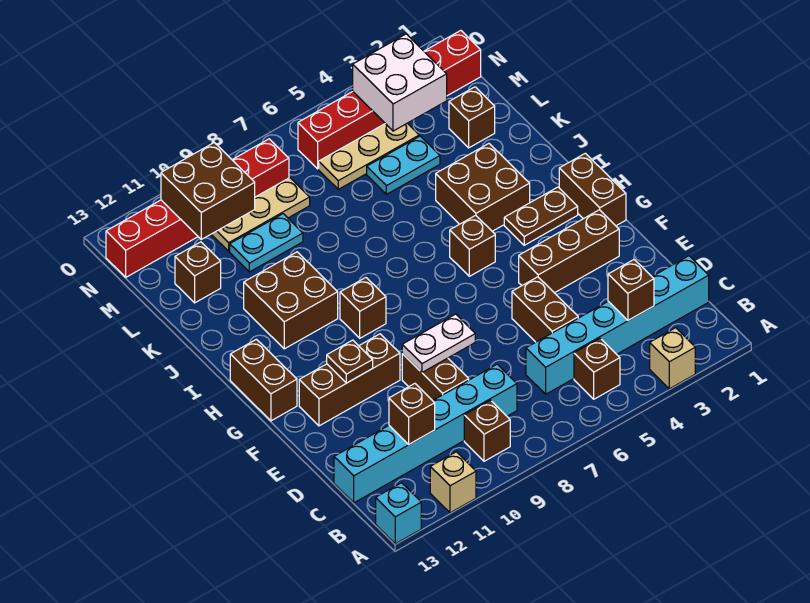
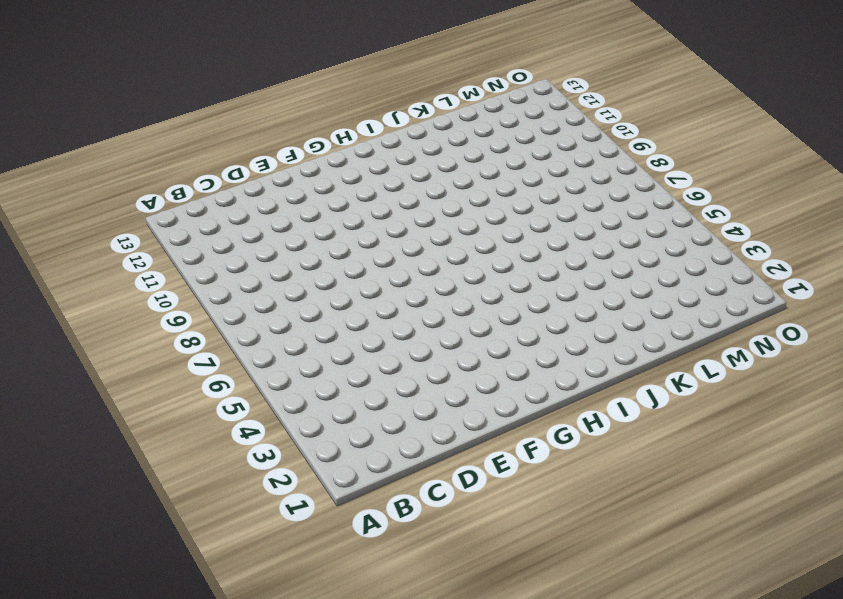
none -> tan brick A3 level 1
none -> tan brick A11 level 1
none -> cyan brick A13 level 1
none -> brown brick B5 level 1

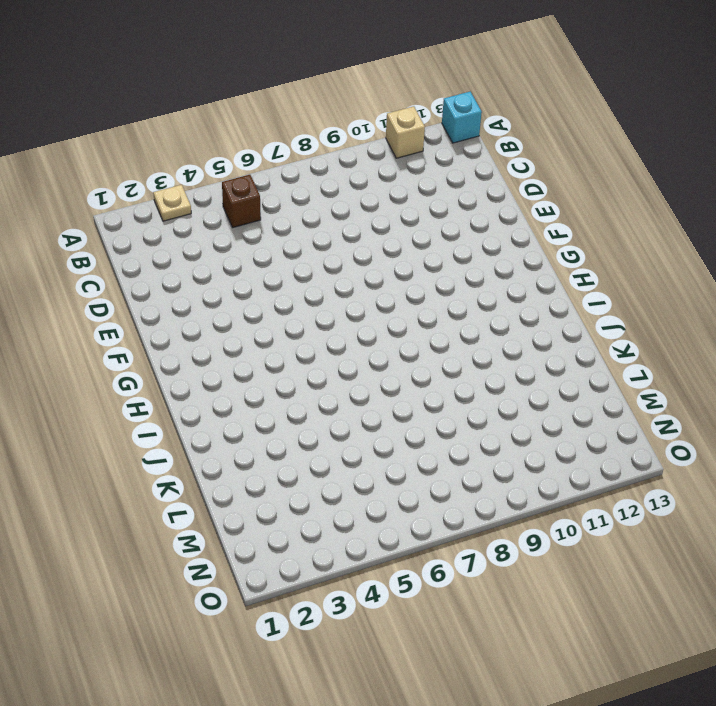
tan plate A3 level 1 -> tan brick A3 level 1
none -> brown brick B9 level 1
none -> cyan brick C1:C6 level 1
none -> cyan brick C8:C13 level 1
none -> brown brick D5:E5 level 1

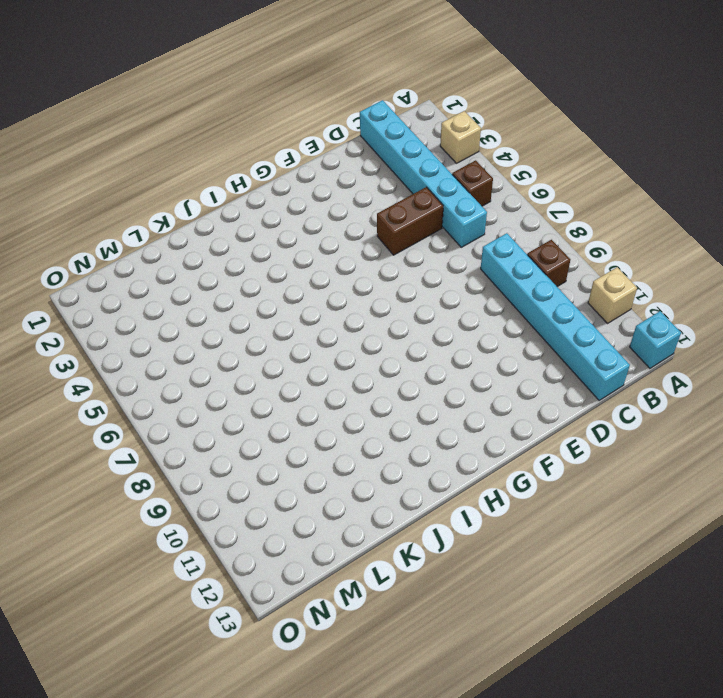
none -> brown brick D9:E9 level 1
none -> brown brick F2:F4 level 1
none -> brown brick F10:F12 level 1
none -> brown brick G1:H1 level 1

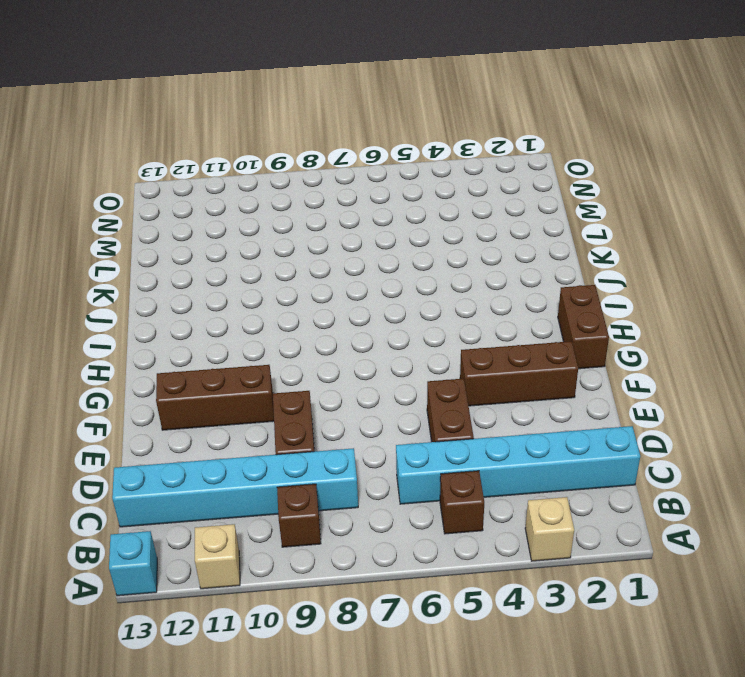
none -> brown brick G13:H13 level 1
none -> brown plate H2:H3 level 1
none -> brown brick H5 level 1
none -> brown brick H9 level 1

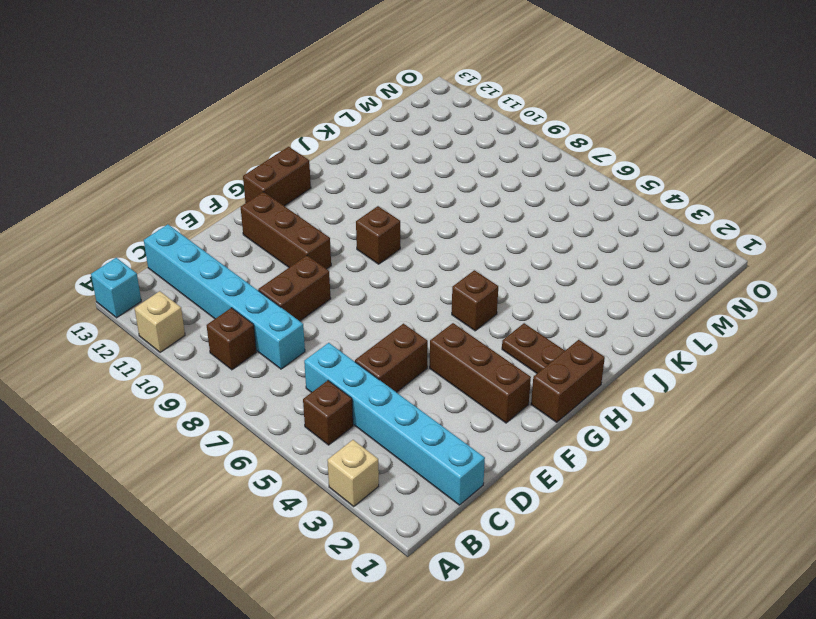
none -> brown brick I3:J4 level 1
none -> brown brick I10:J11 level 1
none -> brown brick L2 level 1
none -> cyan plate L4:L5 level 1

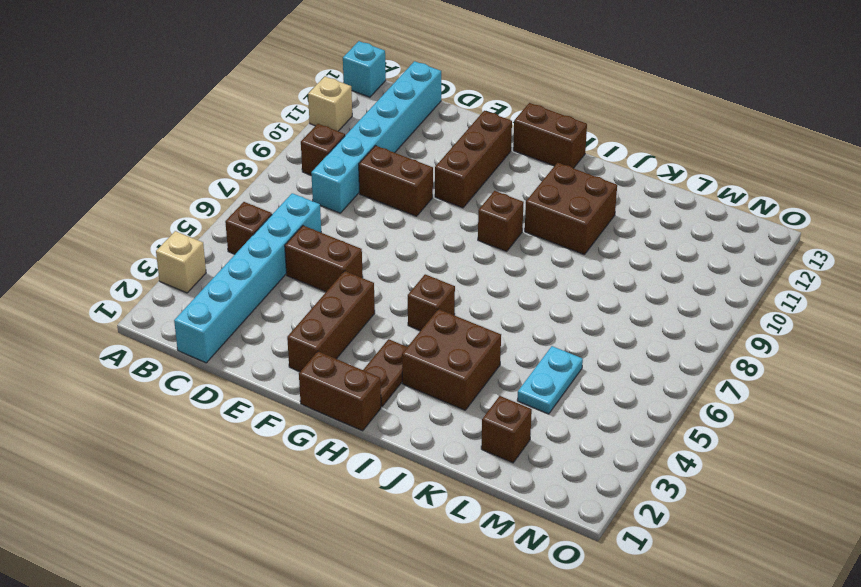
none -> cyan plate L9:L10 level 1
none -> brown brick L12 level 1
none -> tan plate M4:M6 level 1
none -> tan plate M8:M10 level 1

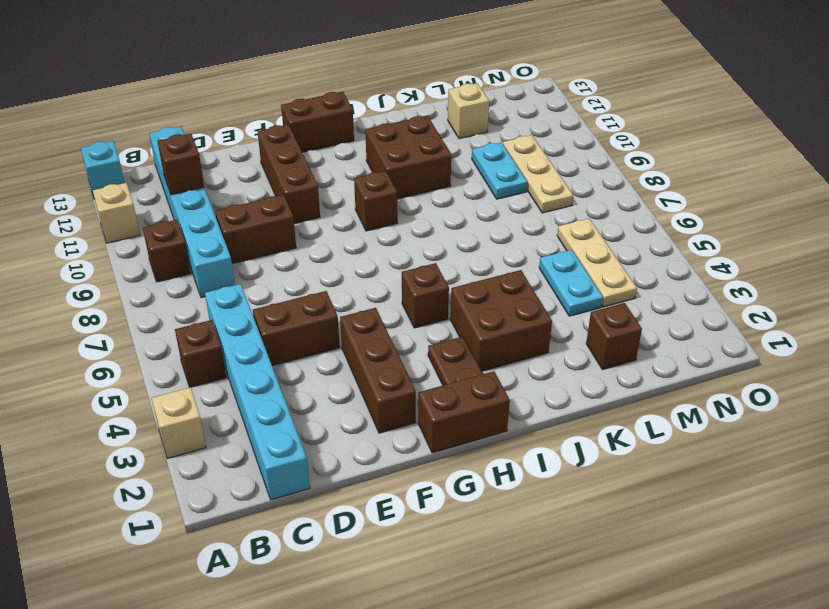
tan brick L12 level 1 -> brown brick L12 level 1
none -> red brick N1:N6 level 1
none -> red brick N8:N13 level 1
none -> brown brick C3 level 2
none -> white plate E8:E9 level 2

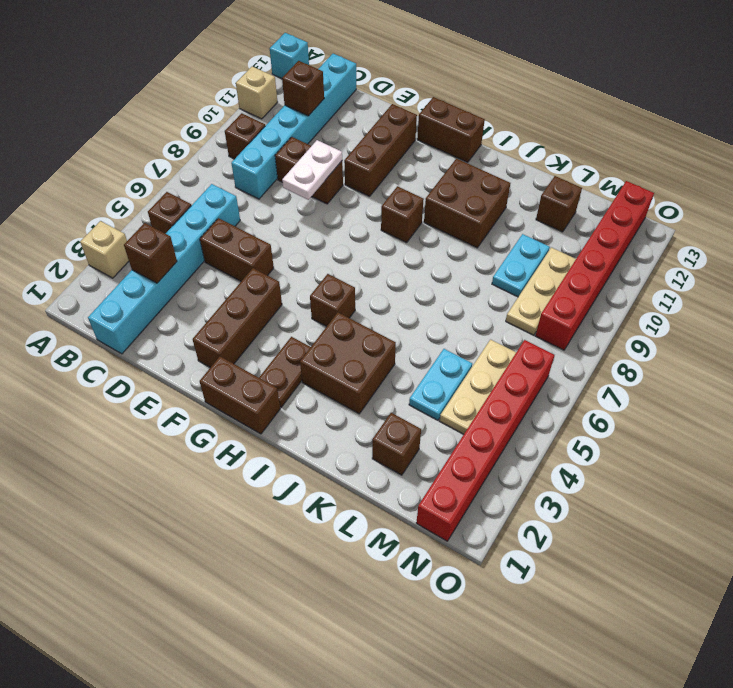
none -> brown plate F11 level 2
none -> white brick M3:N4 level 2
none -> brown brick M10:N11 level 2

